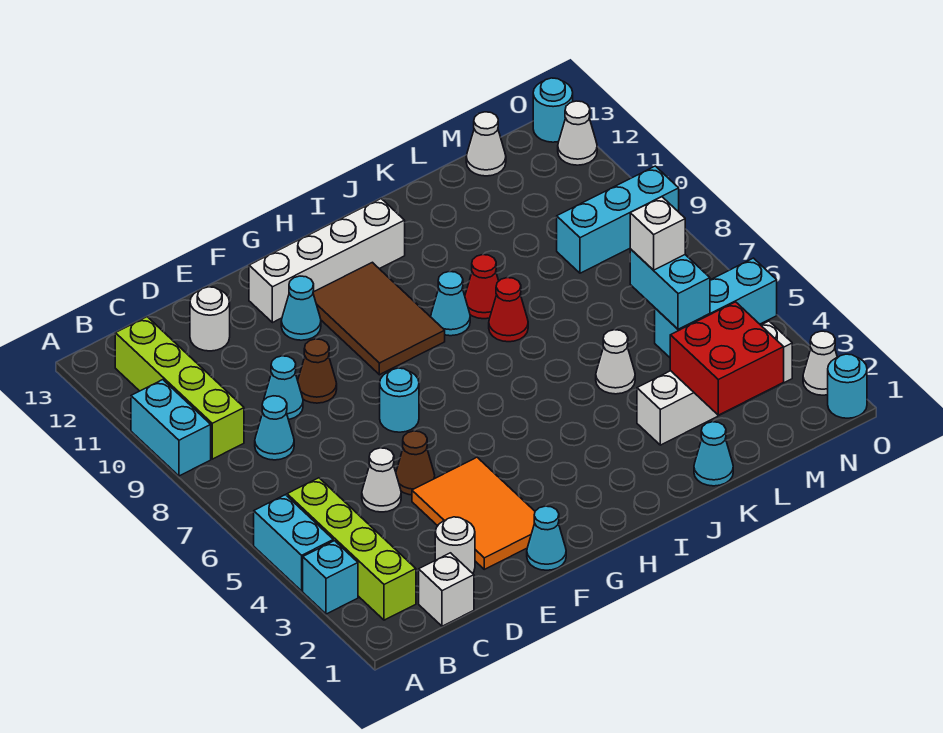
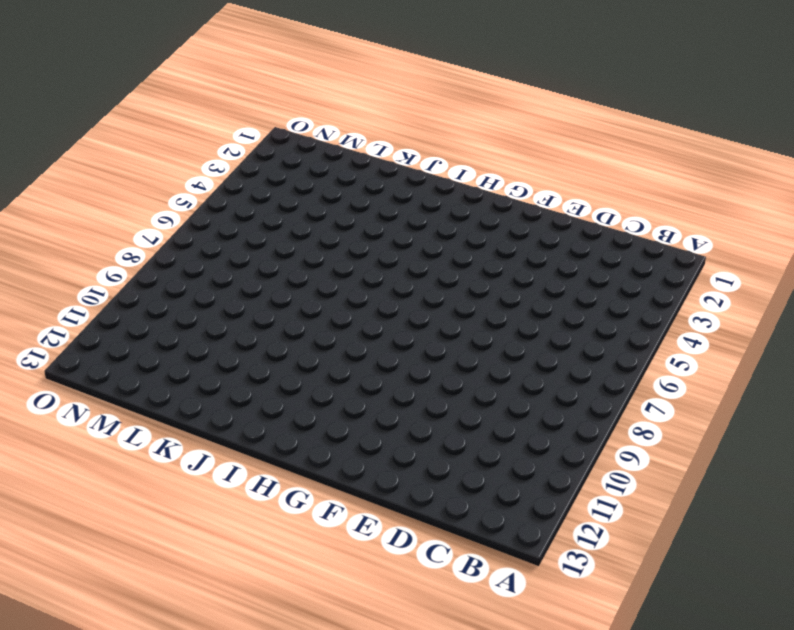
none -> cyan brick A3 level 1
none -> cyan brick A4:A5 level 1
none -> cyan brick A9:A10 level 1
none -> lime brick B2:B5 level 1

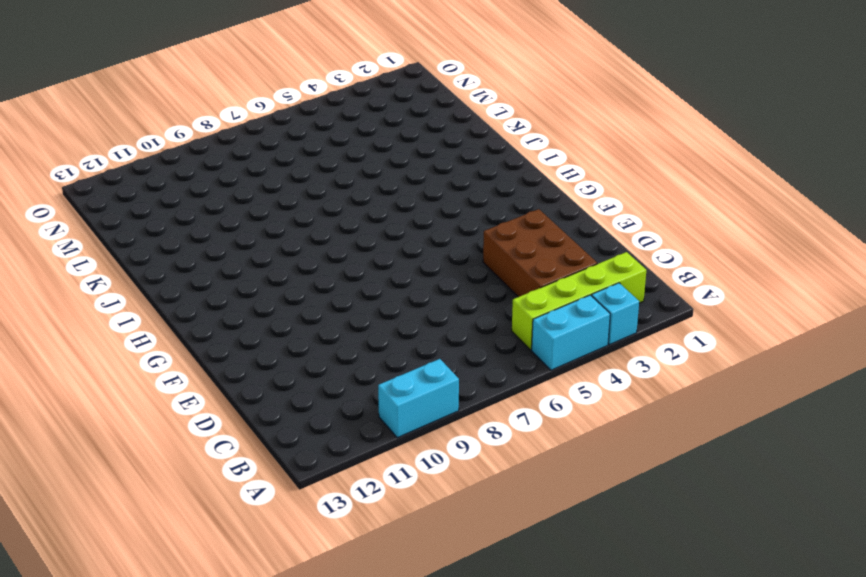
brown brick C3:E4 level 1 -> orange tile E2:F4 level 1
none -> lime brick B9:B12 level 1
none -> white brick C1 level 1
none -> cyan cone C8 level 1
none -> white round brick D2 level 1

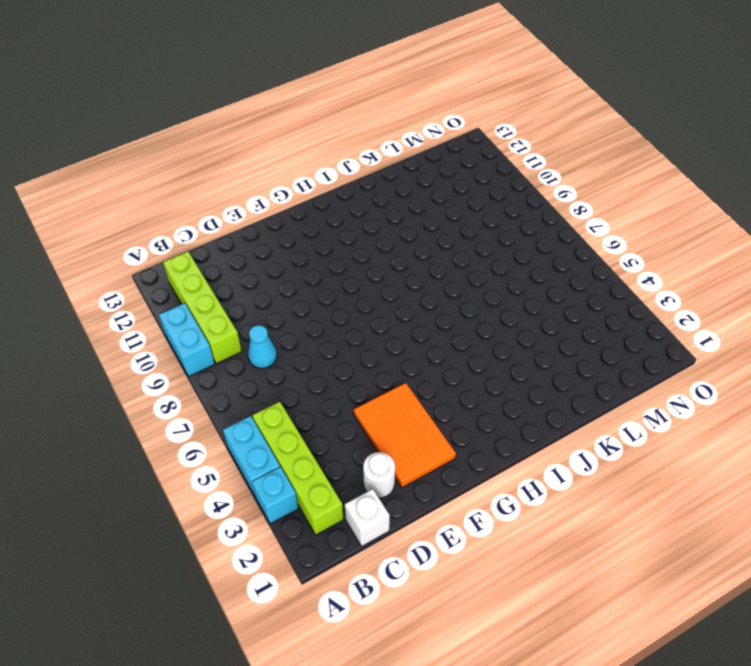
none -> white cone D5 level 1
none -> cyan cone D9 level 1
none -> white round brick D12 level 1
none -> brown cone E5 level 1

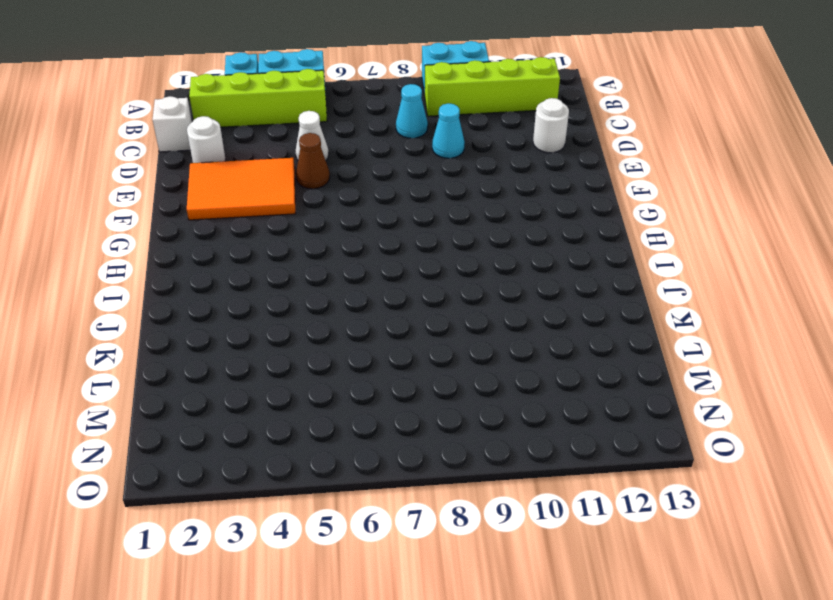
none -> brown cone E9 level 1
none -> cyan cone F1 level 1
none -> cyan round brick F7 level 1
none -> cyan cone F11 level 1

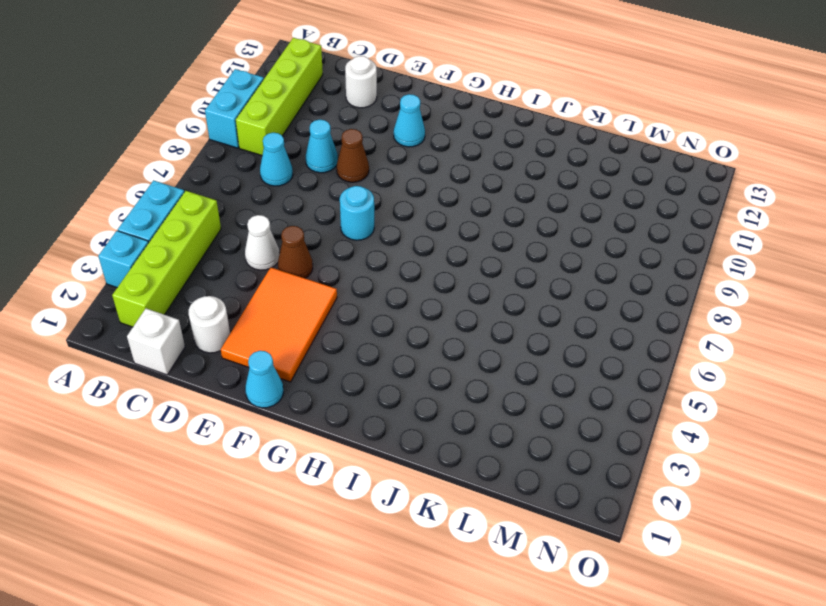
none -> white brick F12:I12 level 1
none -> brown tile G9:H11 level 1
none -> cyan cone I9 level 1
none -> red cone J8 level 1

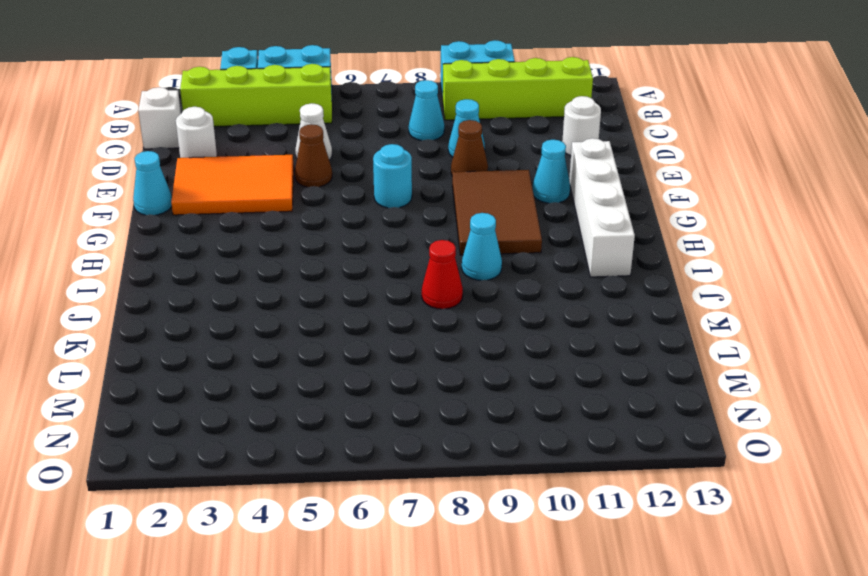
brown tile F9:H10 level 1 -> brown tile G9:H11 level 1
none -> red cone J9 level 1
none -> cyan cone K1 level 1
none -> white brick K3:N3 level 1
none -> white cone K5 level 1

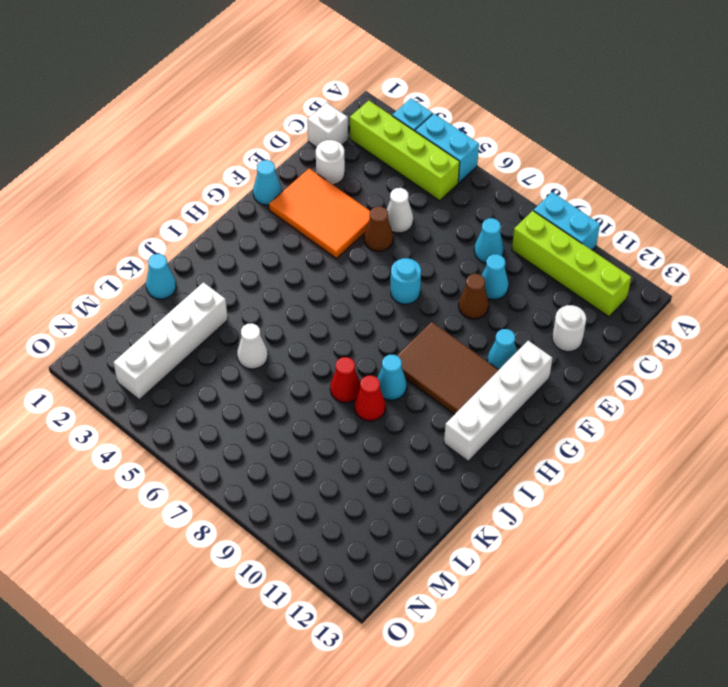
none -> cyan brick M5:O5 level 1
none -> cyan brick M9:O9 level 1
none -> white cone M13 level 1
none -> cyan round brick O1 level 1

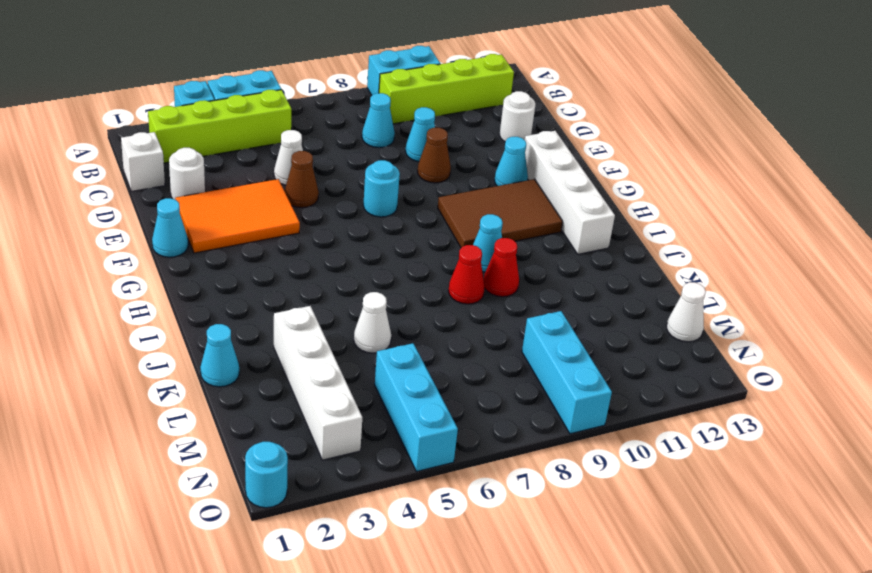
none -> white cone O2 level 1
none -> white cone O12 level 1
none -> cyan round brick O13 level 1
none -> red brick L2:M3 level 2

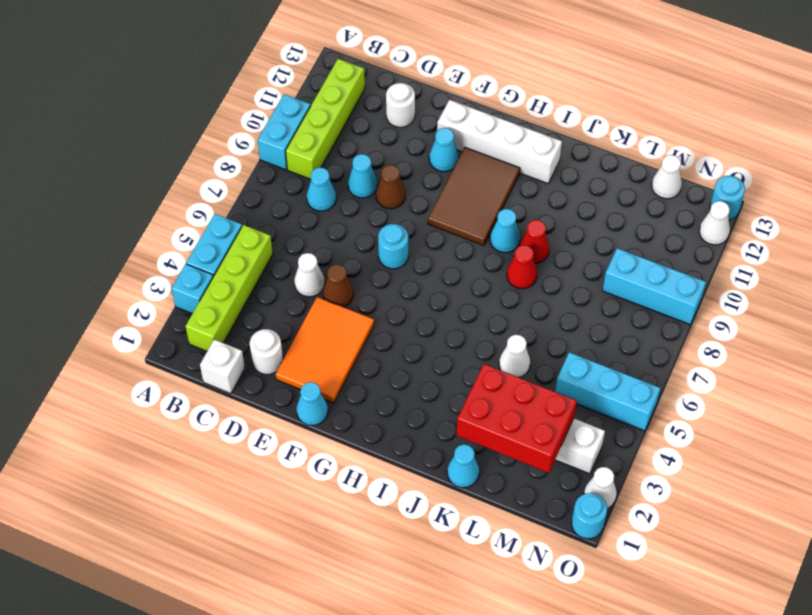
red brick K2:M3 level 2 -> red brick L2:M3 level 2
none -> cyan brick M5:M6 level 2
none -> white brick M6 level 3

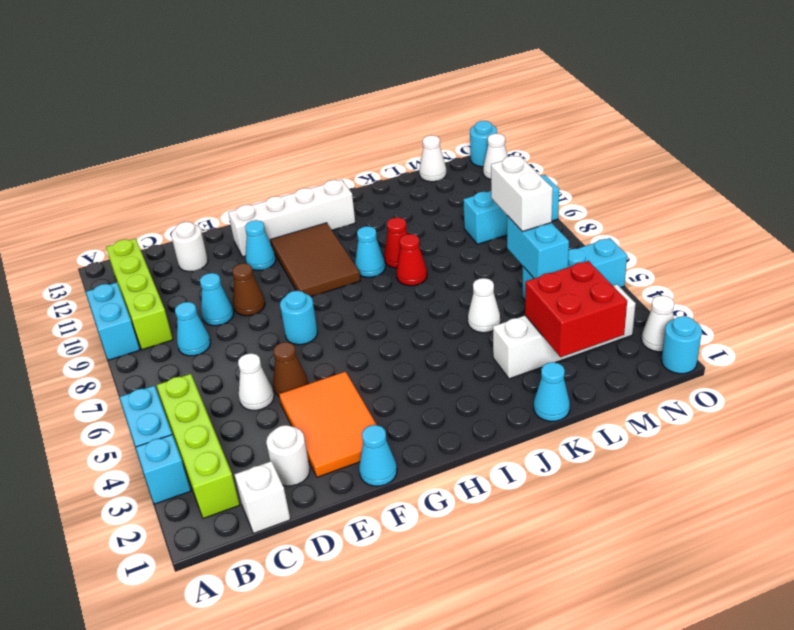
white brick M6:M7 level 3 -> white brick M6 level 3

